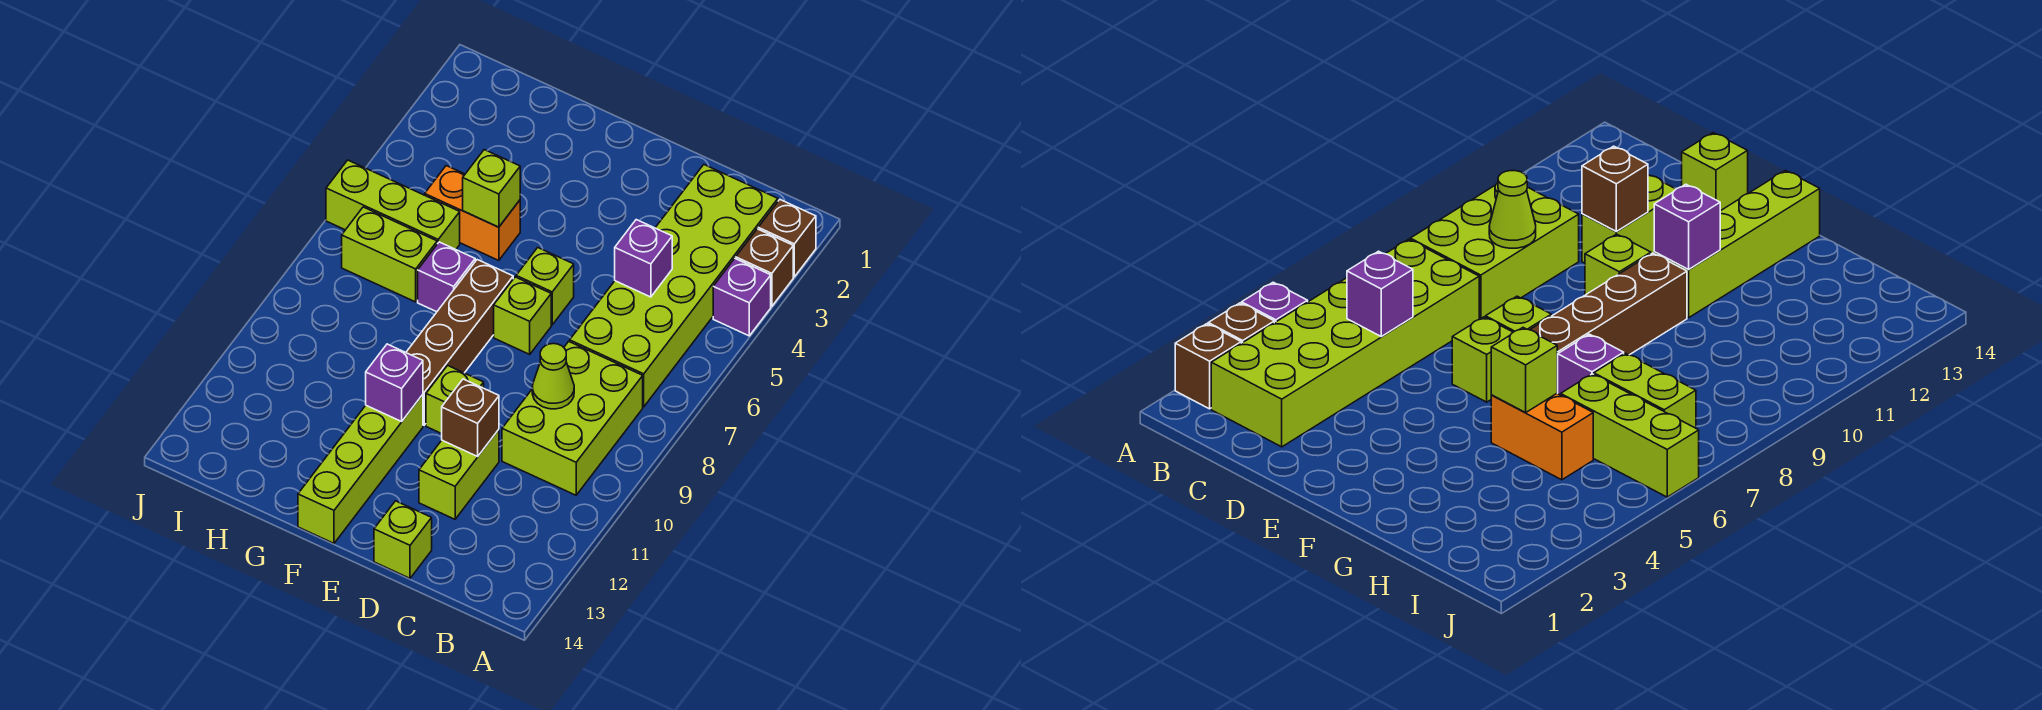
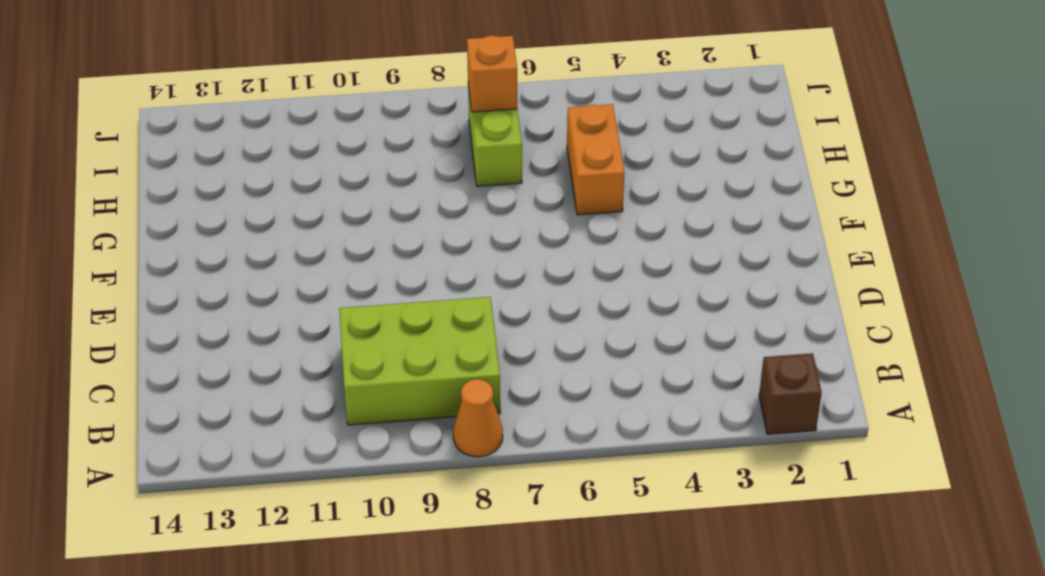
orange cone A8 level 1 -> none
orange brick I7 level 2 -> none
none -> brown brick A3 level 1
none -> purple brick A4 level 1
none -> lime brick B2:C7 level 1

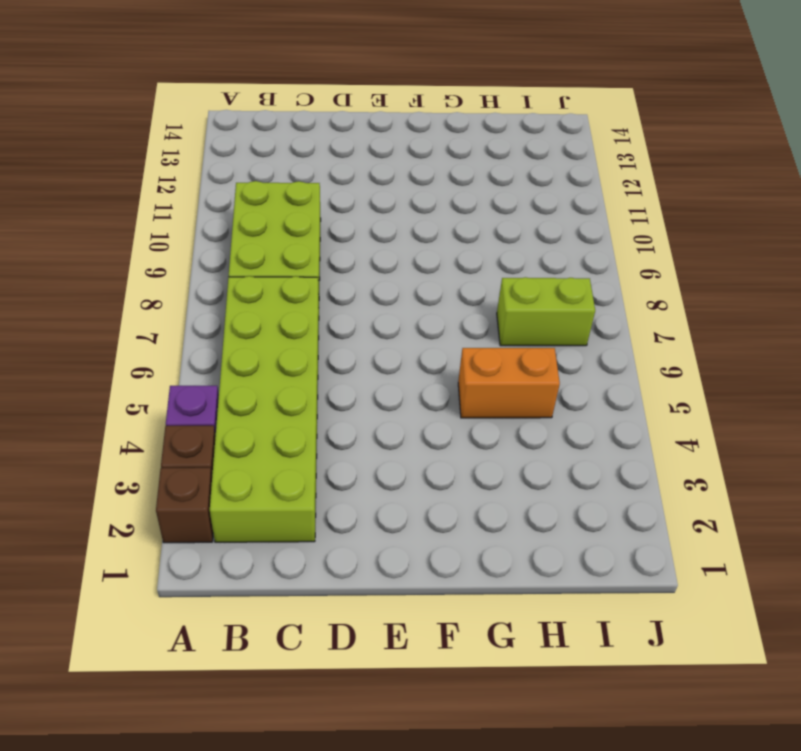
none -> lime brick D11:D12 level 1
none -> lime brick D14 level 1
none -> lime brick E6 level 1

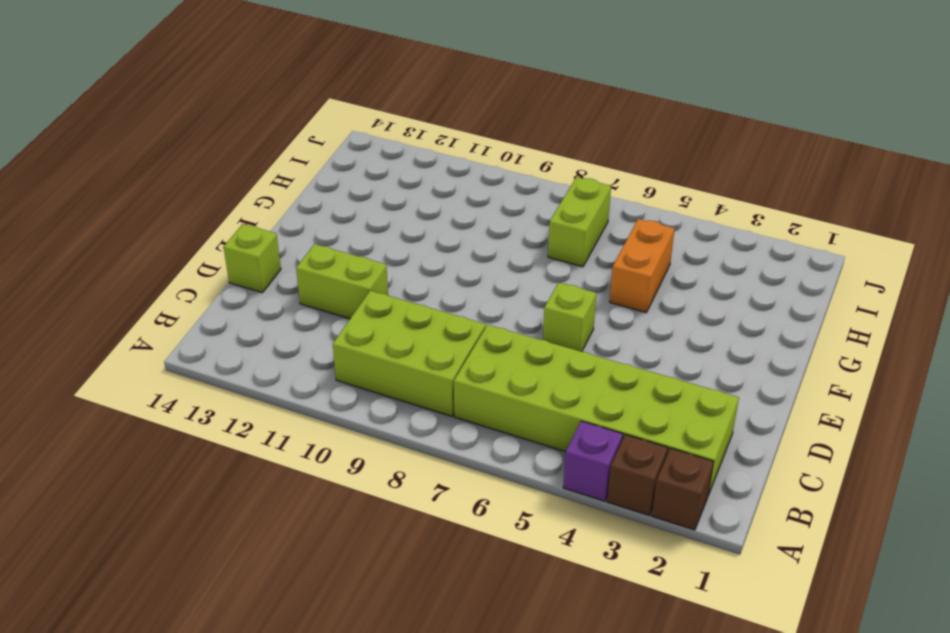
none -> lime brick E7 level 1
none -> lime brick E10 level 1
none -> brown brick F7:F10 level 1

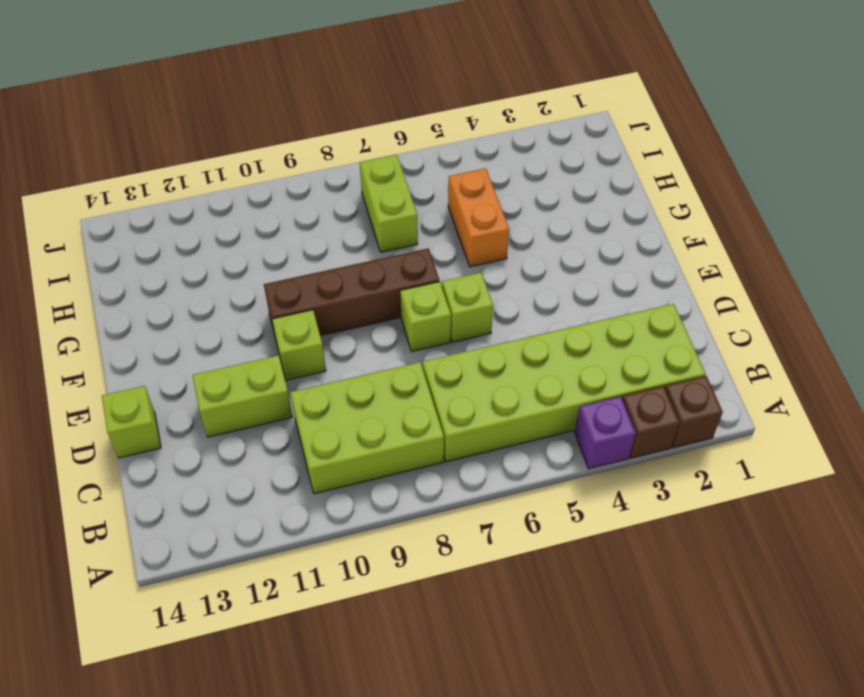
none -> lime brick F11:F14 level 1
none -> purple brick G7 level 1
none -> lime brick H6:J6 level 1

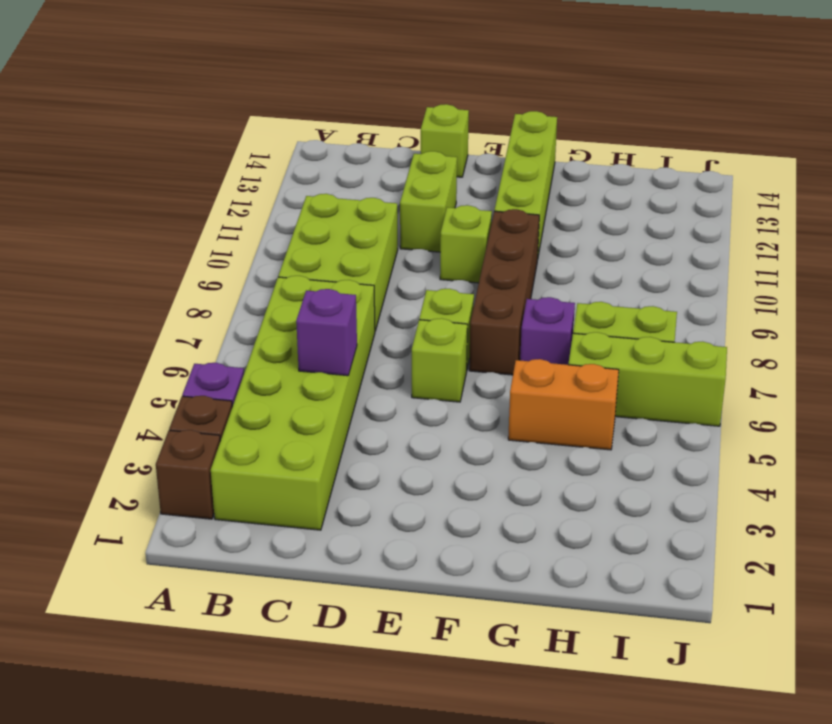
none -> lime cone C9 level 2
none -> brown brick D11 level 2
none -> purple brick F11 level 2

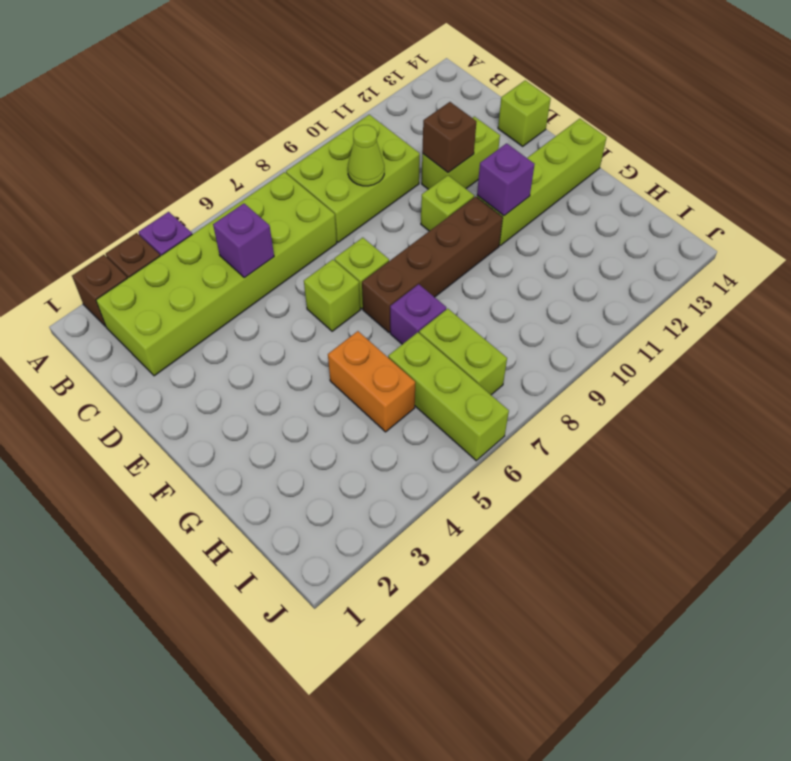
none -> lime brick G5 level 2

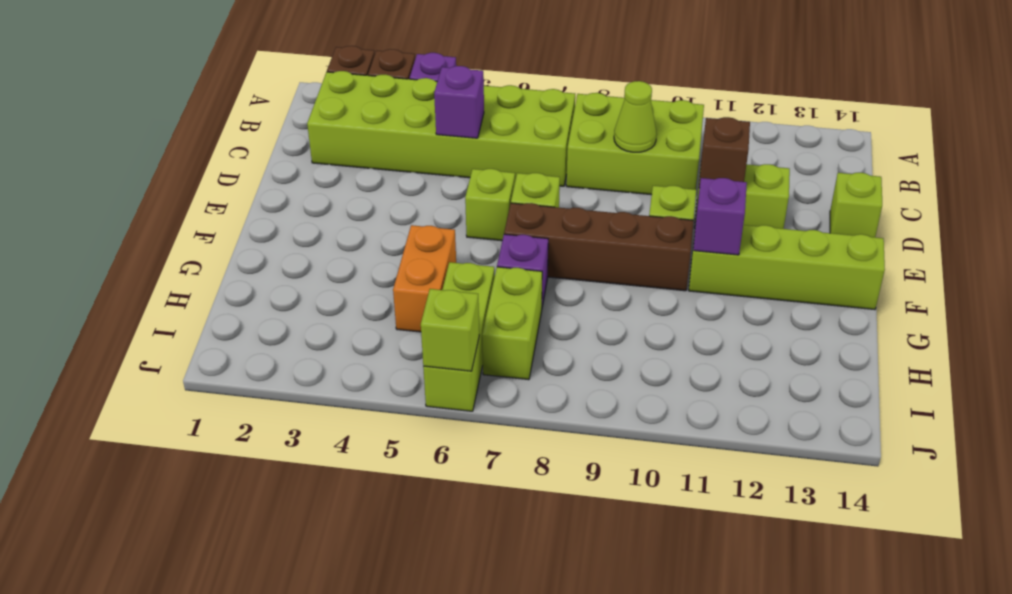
lime brick J6 level 2 -> lime brick G5 level 2

